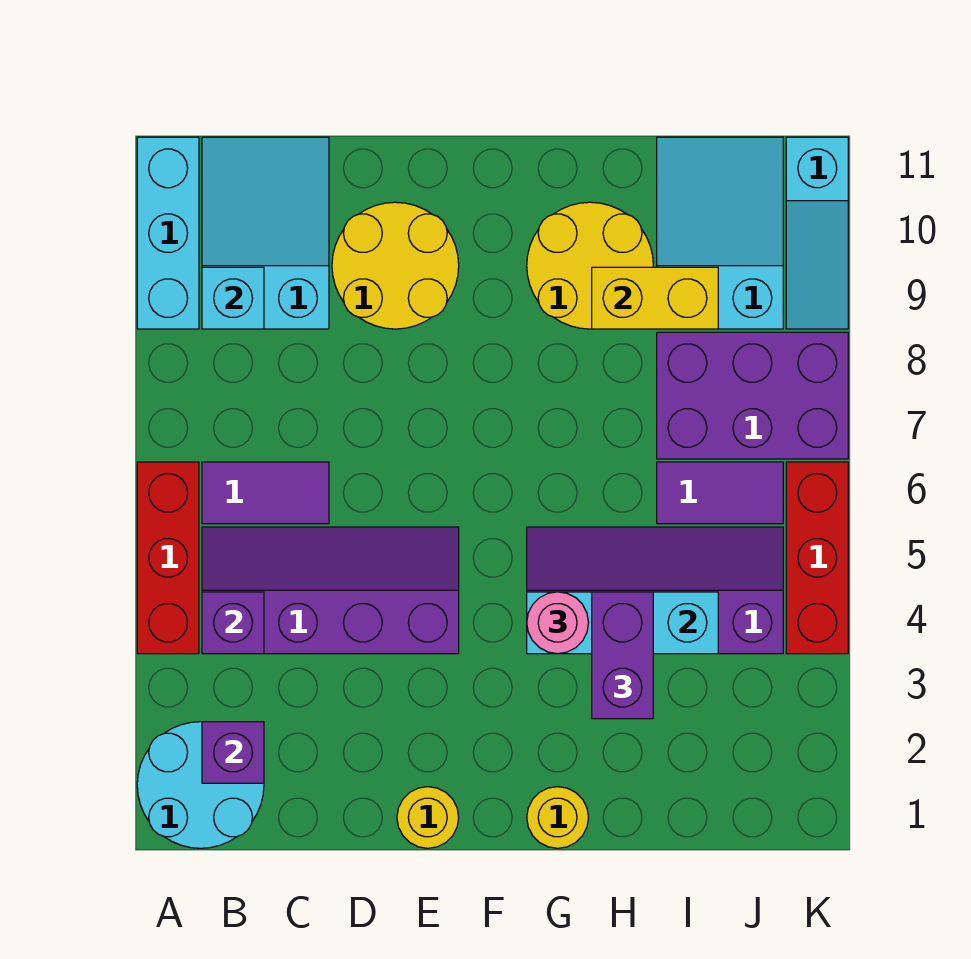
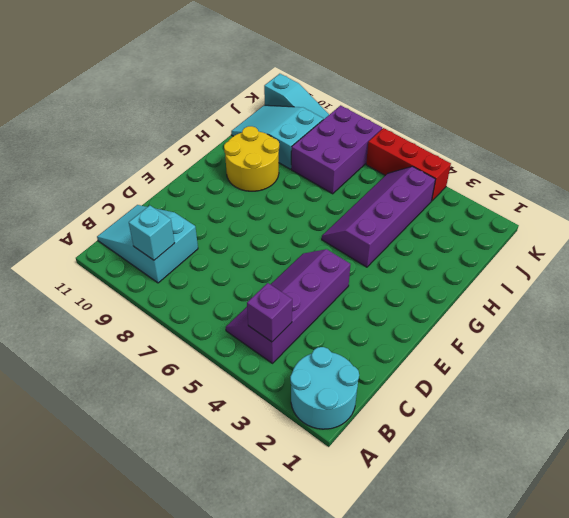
none -> red brick A4:A6 level 1
none -> cyan brick A9:A11 level 1
none -> purple tile B6:C6 level 1

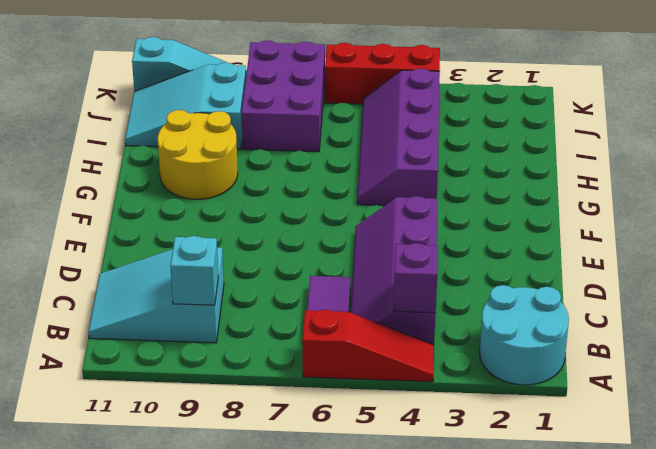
red slope A4:A6 level 1 top 6 -> red brick A4:A6 level 1
none -> cyan brick A9:A11 level 1
none -> yellow round brick D9:E10 level 1
none -> yellow round brick E1 level 1

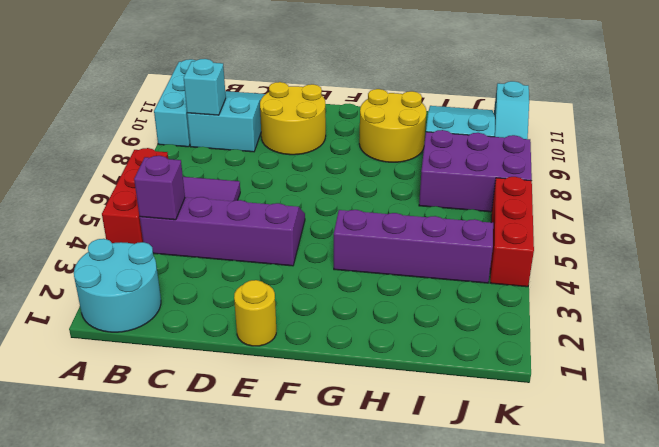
none -> yellow round brick G1 level 1
none -> purple tile I6:J6 level 1
none -> purple brick B2 level 2

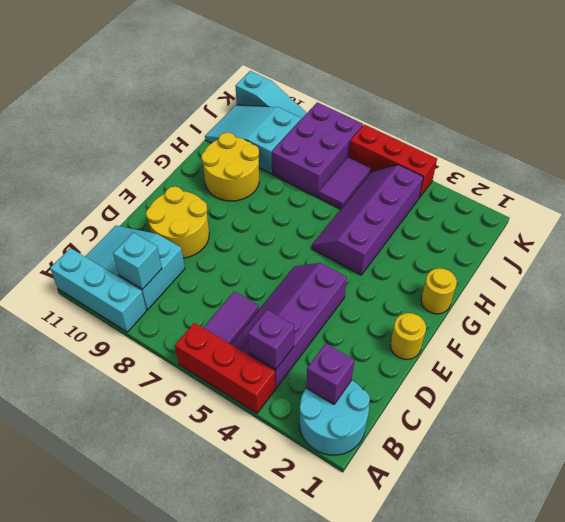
none -> cyan brick G4:I4 level 2
none -> yellow brick H9:I9 level 2
none -> pink round brick G4 level 3

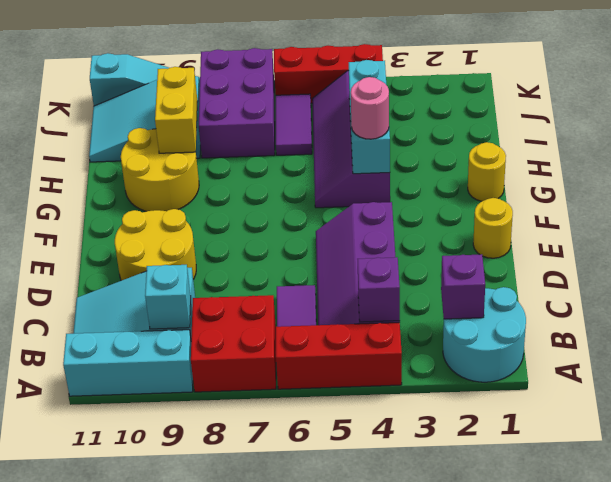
red brick A7:B8 level 1 -> none
none -> purple brick H3:H4 level 3

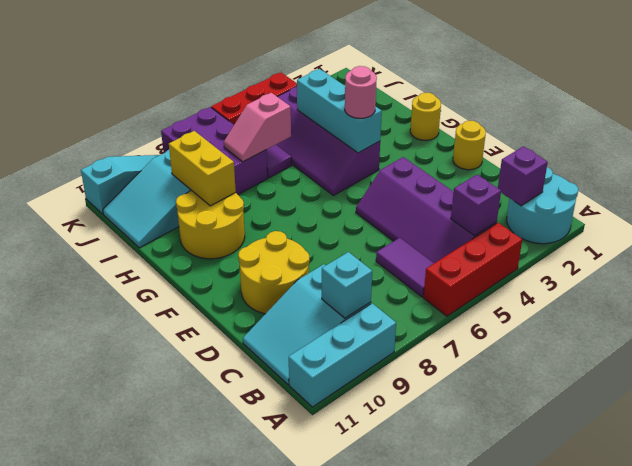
pink slope I6:I7 level 2 top 6 -> none
none -> purple brick H3:H4 level 3

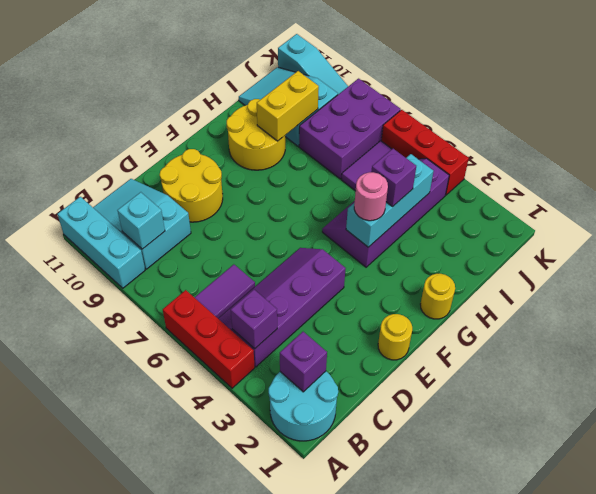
purple brick H4 level 3 -> purple brick H3:H4 level 3

